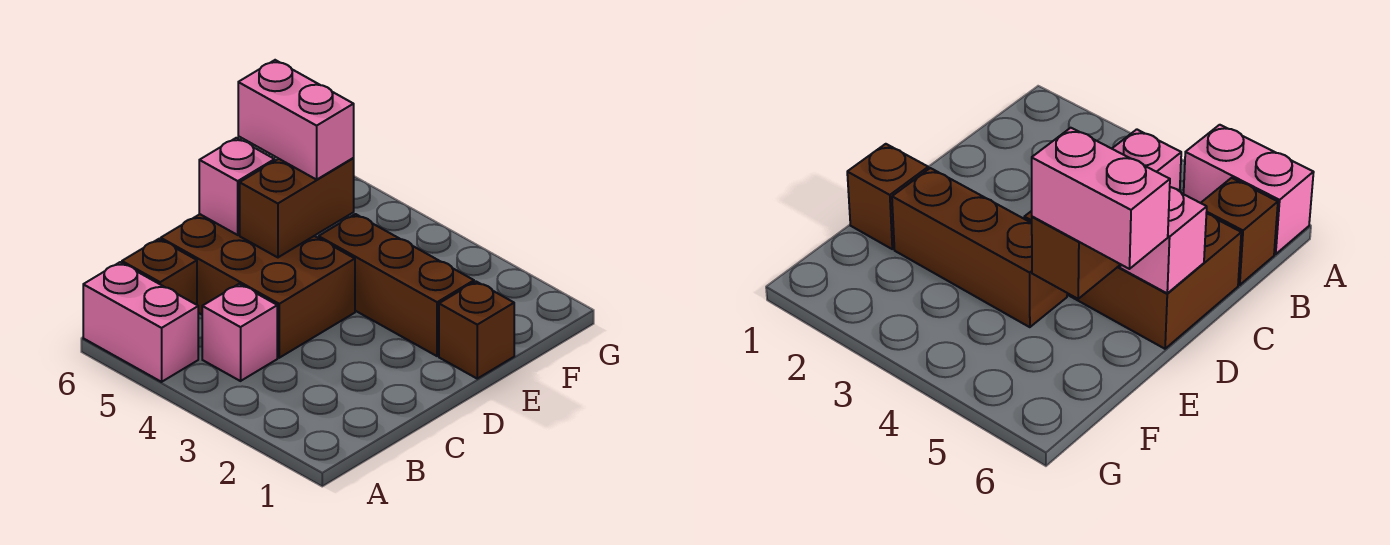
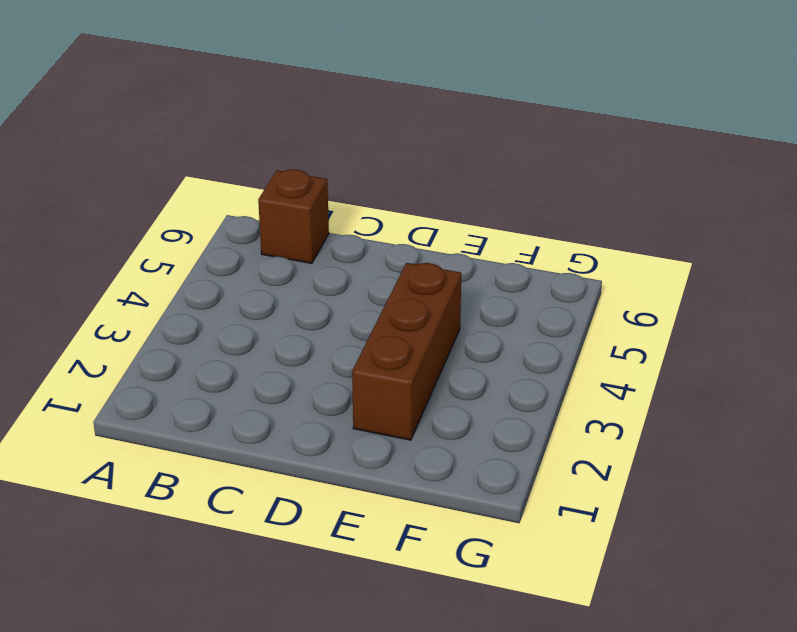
none -> pink brick A5:A6 level 1
none -> pink brick B4 level 1

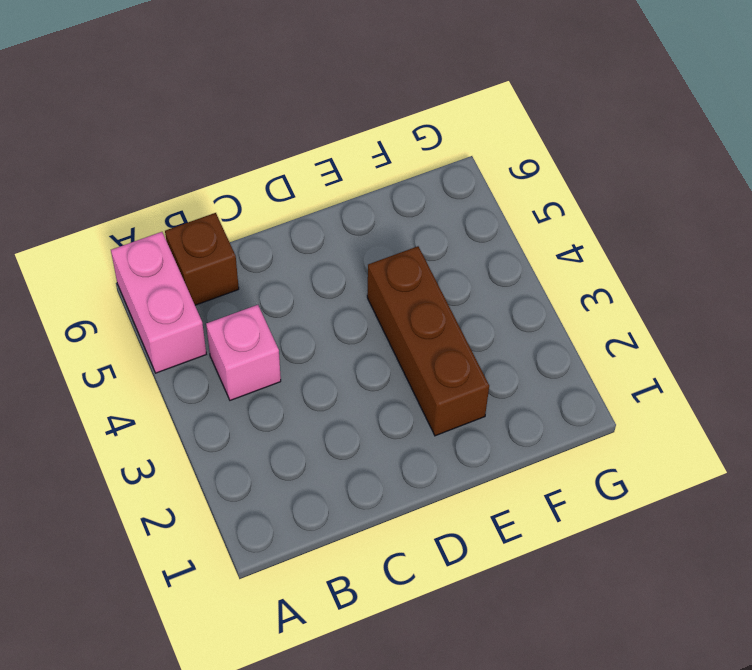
none -> brown brick C4:D6 level 1
none -> brown brick E1 level 1

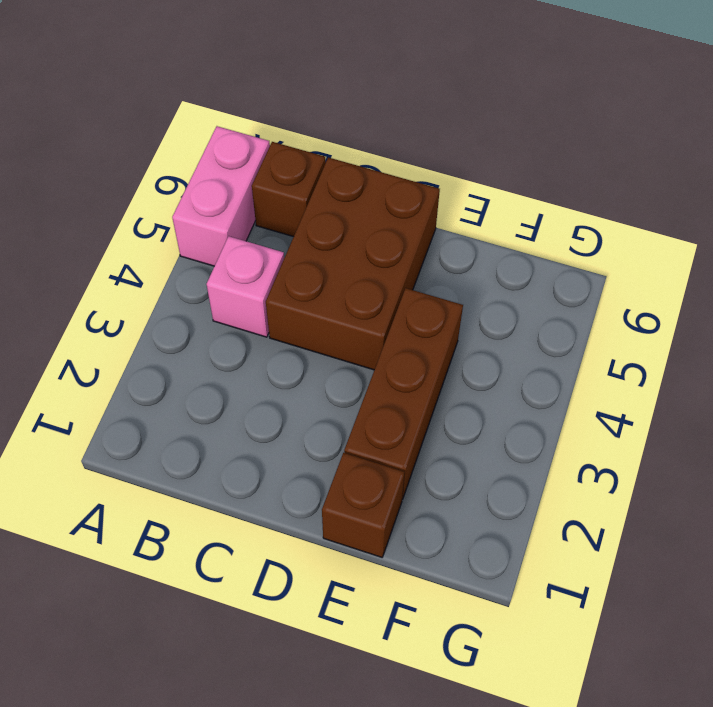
none -> brown brick D5:E5 level 2
none -> pink brick D6 level 2

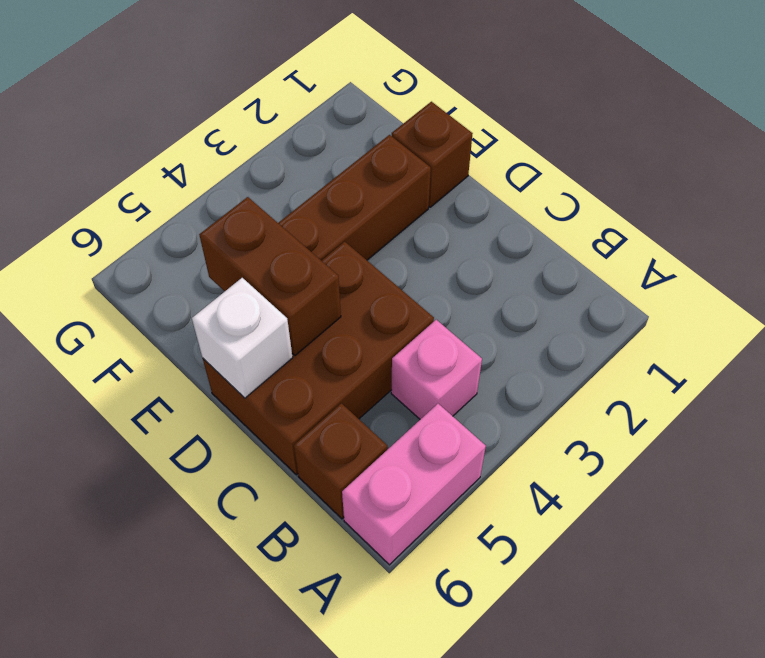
white brick D6 level 2 -> pink brick D6 level 2
none -> pink brick E5:E6 level 3

